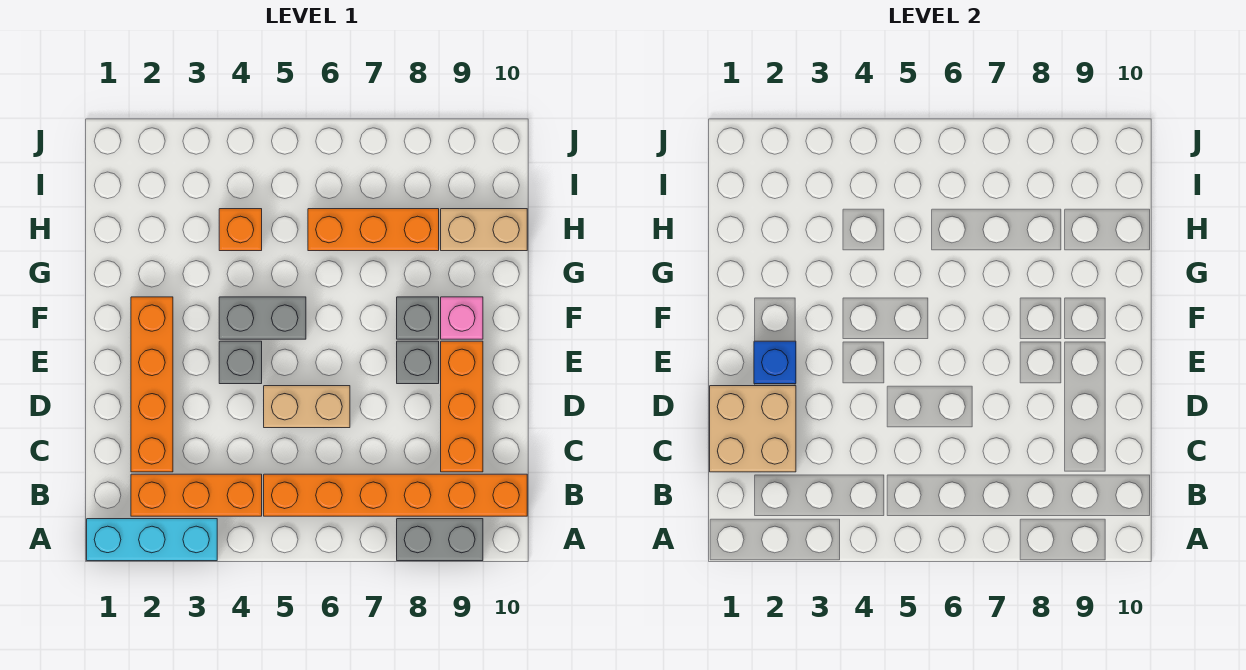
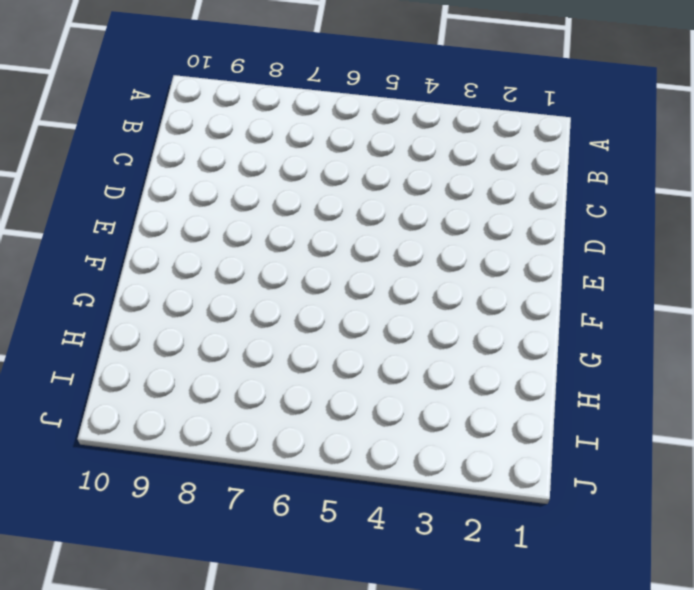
none -> cyan brick A1:A3 level 1
none -> grey brick A8:A9 level 1
none -> orange brick B2:B4 level 1

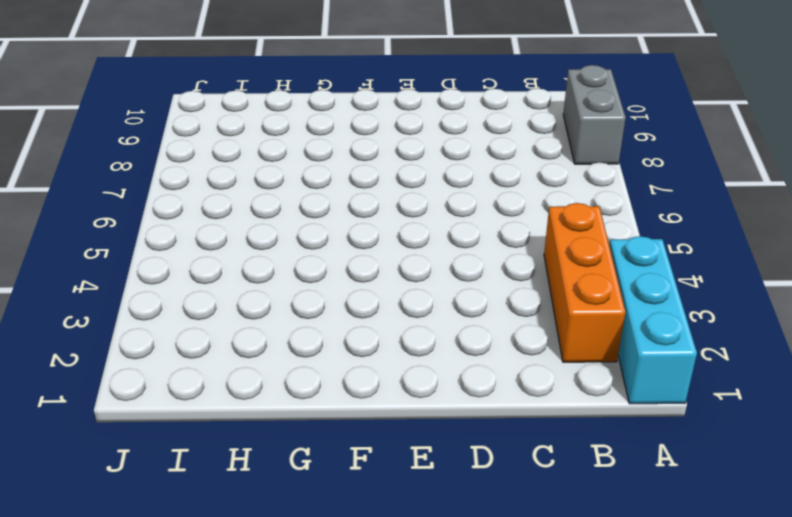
none -> orange brick B5:B10 level 1
none -> orange brick C2:F2 level 1
none -> orange brick C9:E9 level 1

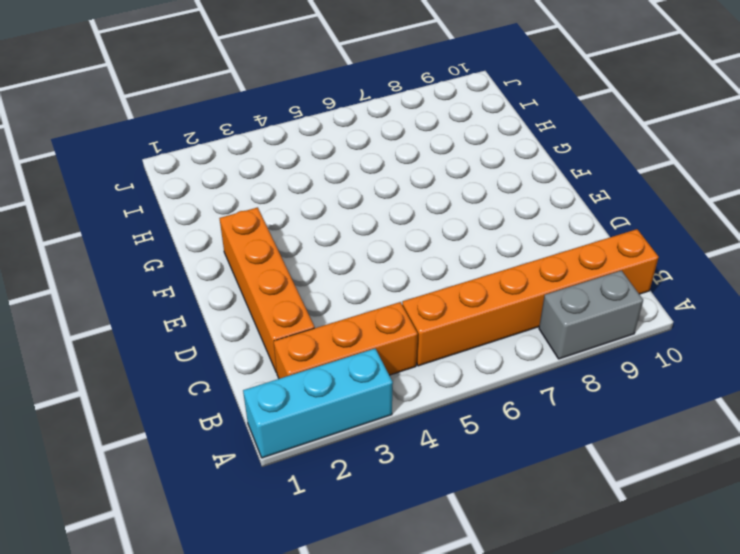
none -> orange brick C9:E9 level 1
none -> tan brick D5:D6 level 1
none -> grey brick E4 level 1

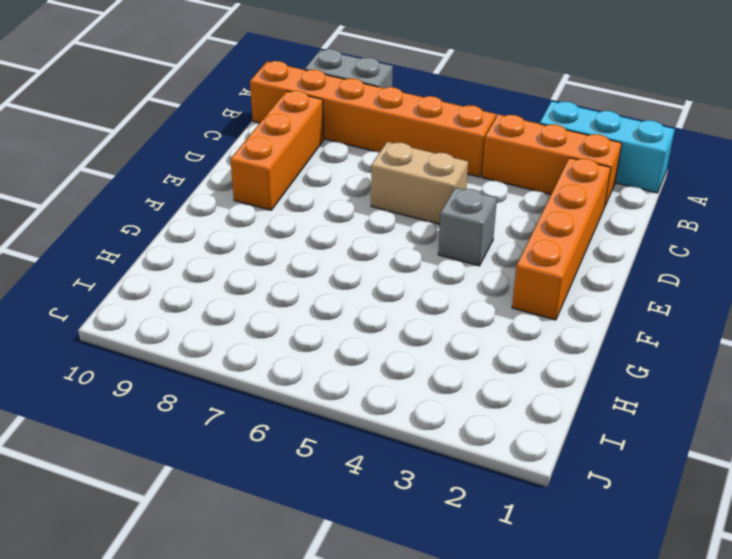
none -> grey brick E8 level 1
none -> grey brick F4:F5 level 1
none -> grey brick F8 level 1

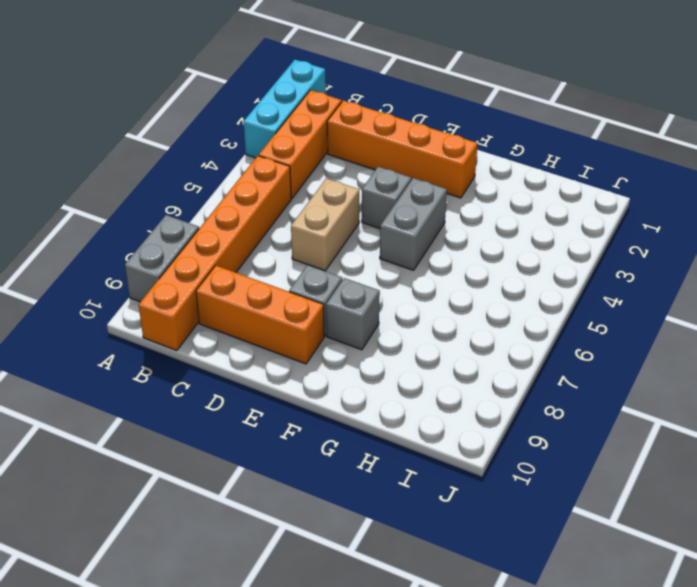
none -> pink brick F9 level 1
none -> orange brick H4 level 1
none -> orange brick H6:H8 level 1

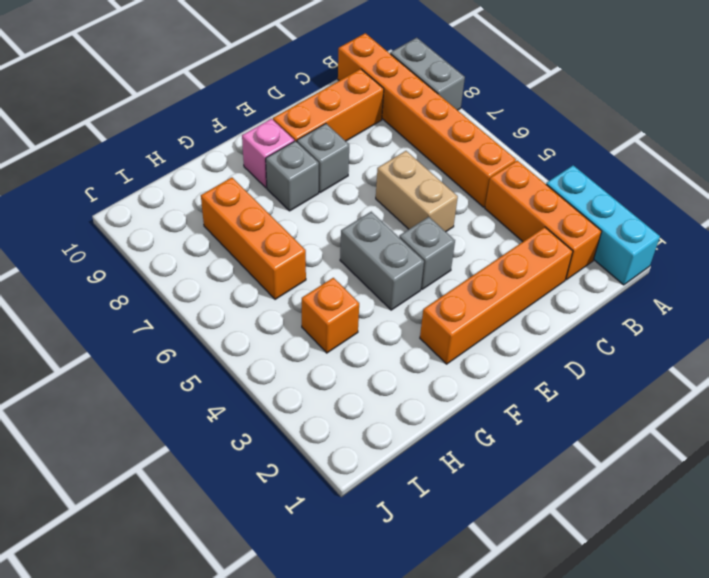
none -> tan brick H9:H10 level 1
none -> tan brick C1:D2 level 2
none -> blue brick E2 level 2

